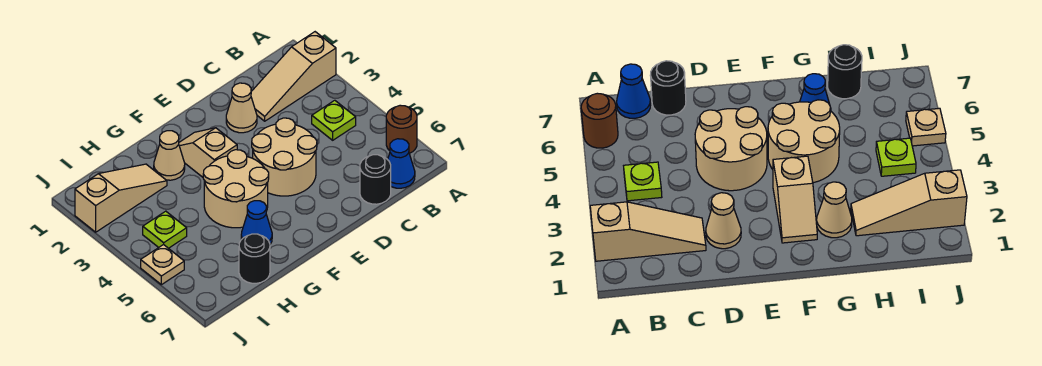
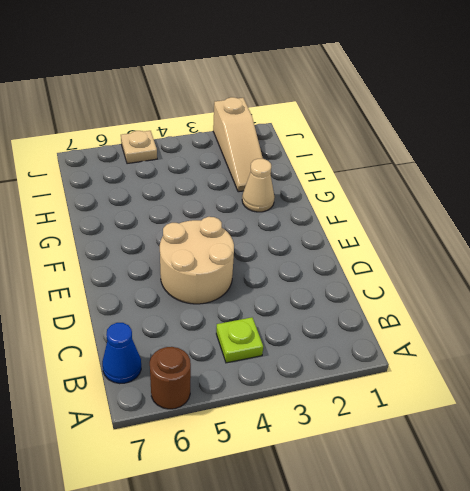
none -> tan slope A2:C2 level 1 top A
none -> black round brick C7 level 1
none -> tan cone D2 level 1

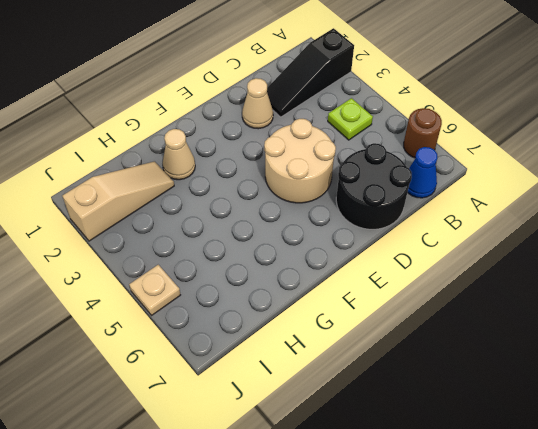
black slope A2:C2 level 1 top A -> tan slope A2:C2 level 1 top A
black round brick C6:D7 level 1 -> black round brick C7 level 1
none -> tan slope F2:F3 level 1 top 3
none -> tan round brick F4:G5 level 1
none -> blue cone G6 level 1

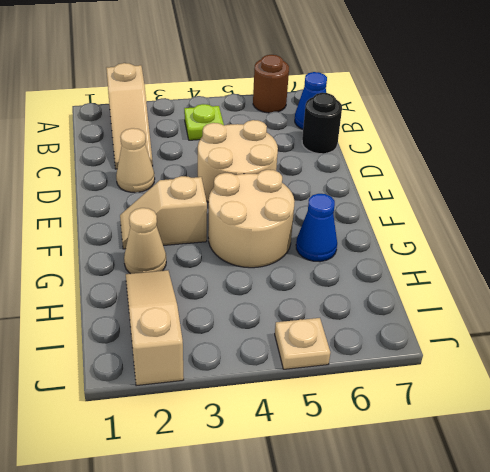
none -> black round brick H7 level 1
none -> lime plate I4 level 1

